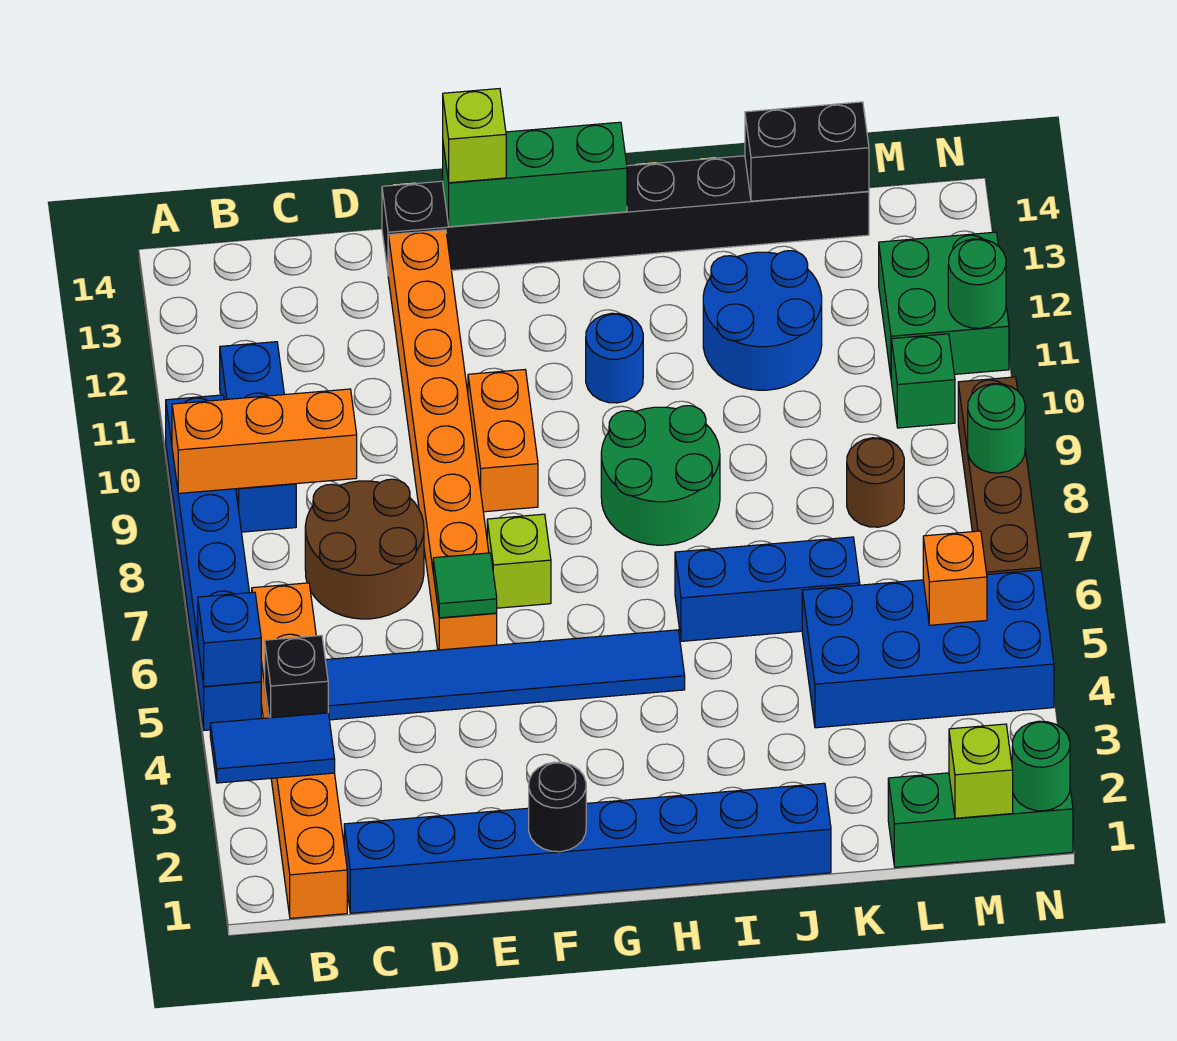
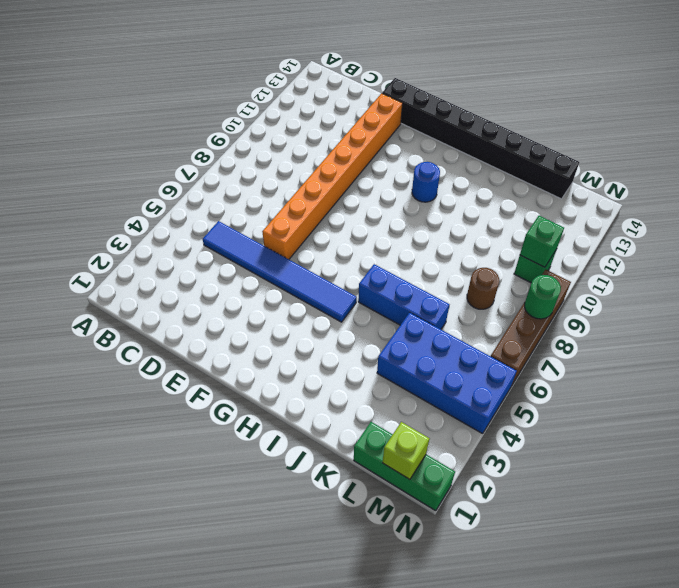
green brick M10 level 2 -> none
none -> blue brick A5:A10 level 1
none -> orange brick B1:B6 level 1
none -> blue brick B9:B11 level 1
none -> blue brick C1:J1 level 1

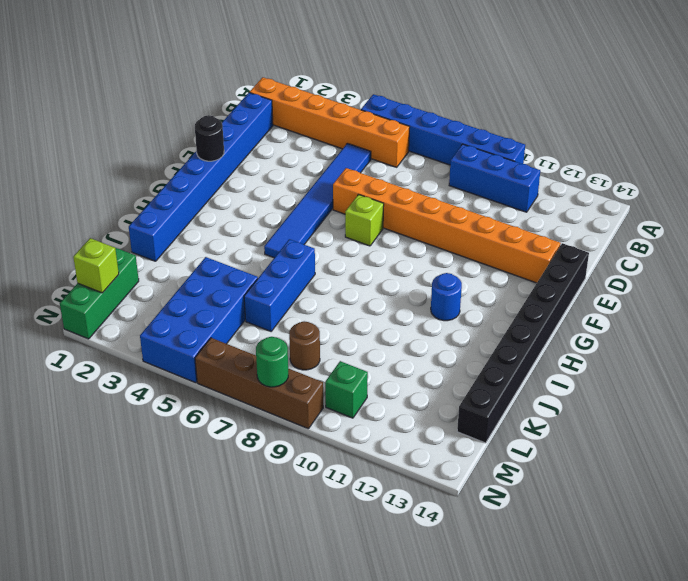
none -> brown round brick C7:D8 level 1
none -> orange brick F9:F10 level 1
none -> green round brick H8:I9 level 1
none -> blue round brick J11:K12 level 1

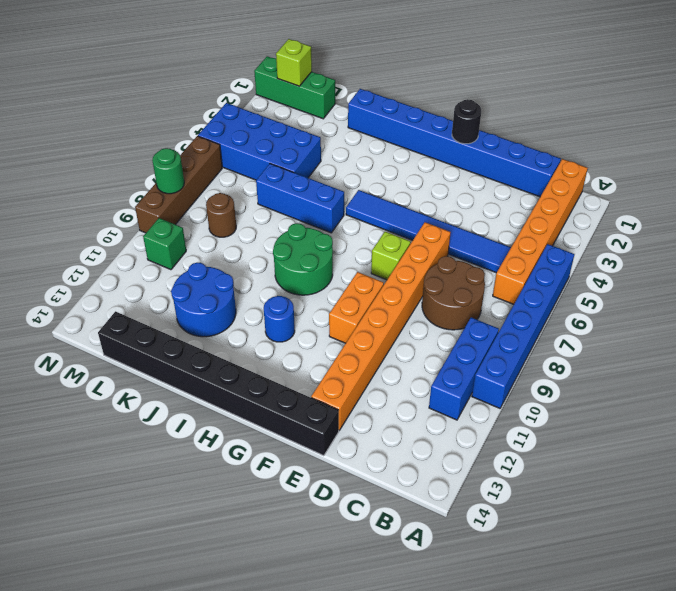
none -> green brick M11:N12 level 1
none -> blue tile A3:B3 level 2
none -> blue brick A5 level 2
none -> orange brick A9:C9 level 2

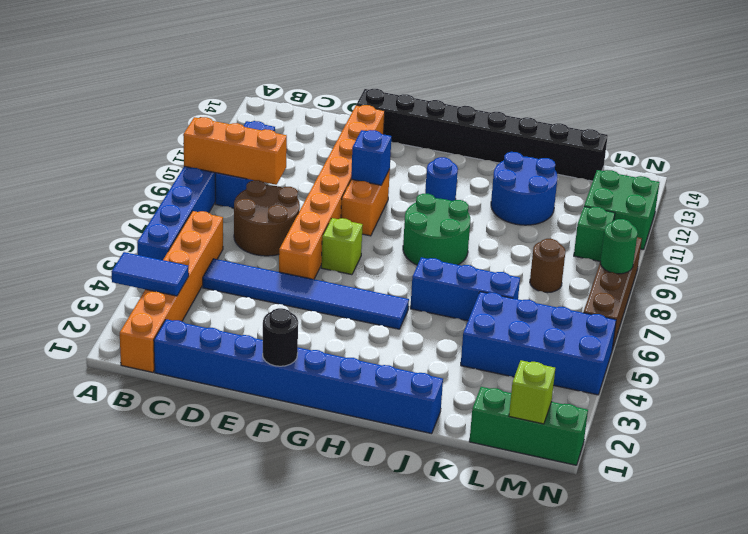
blue brick F10 level 2 -> blue brick A5 level 2
none -> black brick B4 level 2
none -> green tile E6 level 2
none -> green brick F14:H14 level 2
none -> black brick K14:L14 level 2

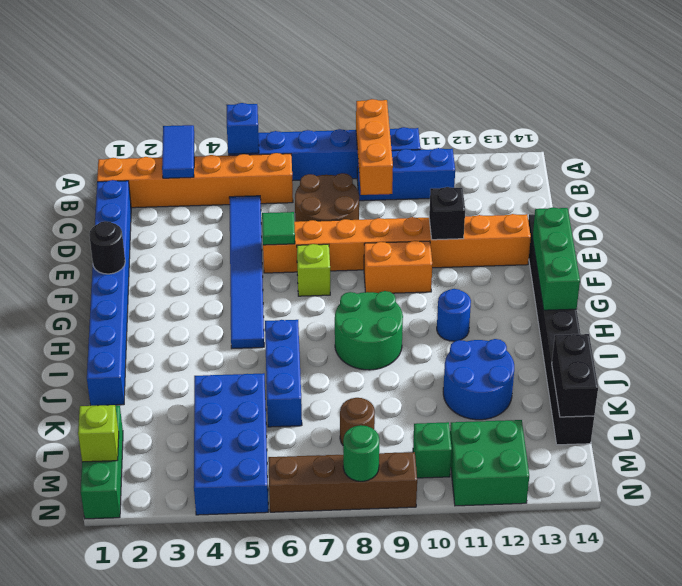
black brick E11 level 2 -> black brick B4 level 2
none -> orange brick M5 level 2
none -> green round brick N1 level 2
none -> green round brick N11 level 2
none -> lime brick F14 level 3

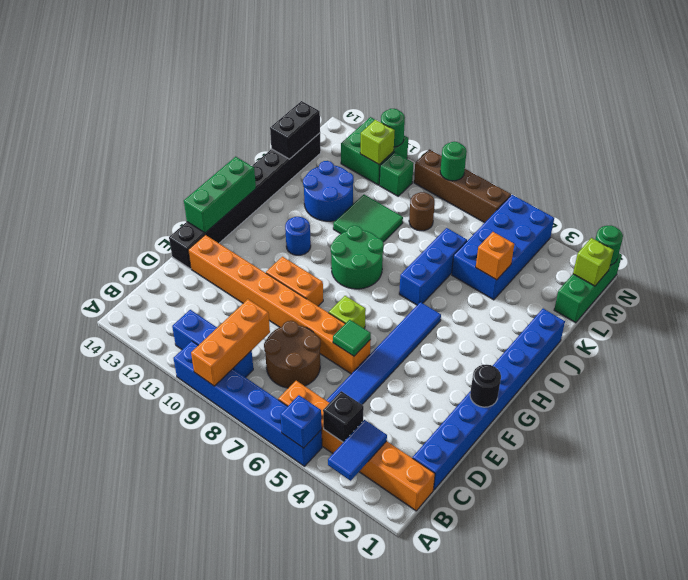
green tile J9:K10 level 1 -> none
orange brick K4 level 2 -> orange brick M5 level 2
lime brick M11 level 2 -> lime brick F14 level 3

